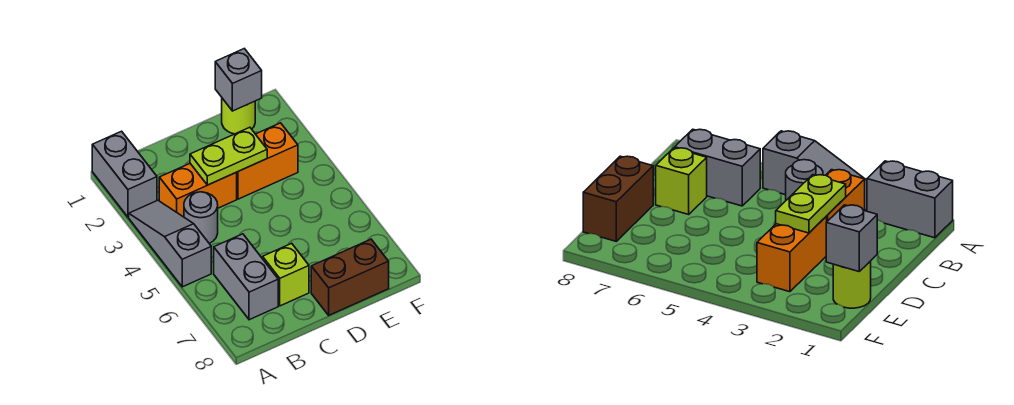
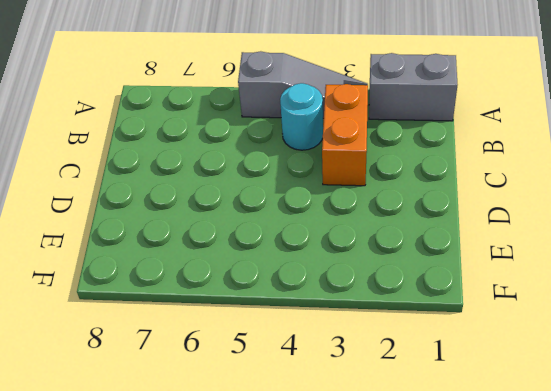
cyan round brick B4 level 1 -> grey round brick B4 level 1
none -> grey brick B6:B7 level 1
none -> lime brick C7 level 1

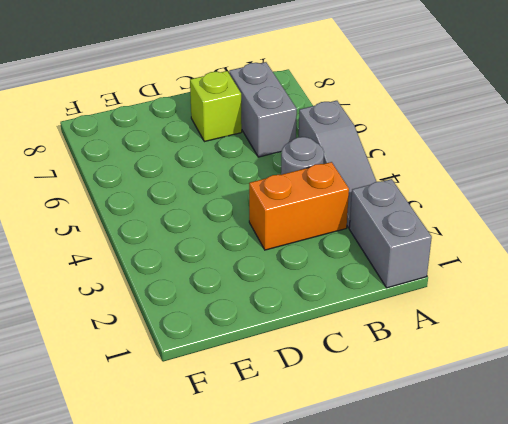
none -> orange brick D3:E3 level 1
none -> brown brick D8:E8 level 1

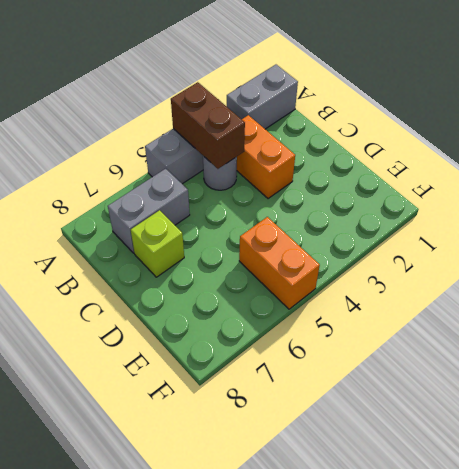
brown brick A4:B4 level 2 -> brown brick D8:E8 level 1
orange brick E5:F5 level 1 -> orange brick D3:E3 level 1
none -> lime round brick E1 level 1
none -> lime plate C3:D3 level 2

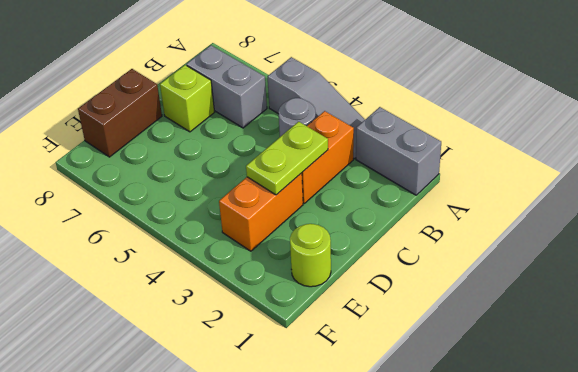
none -> grey brick E1 level 2

